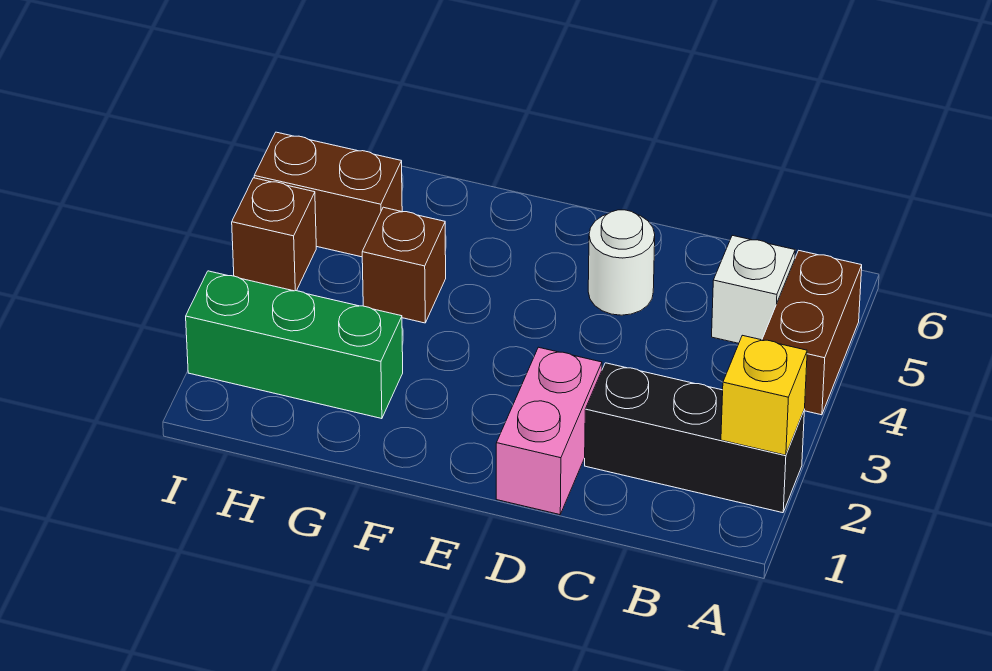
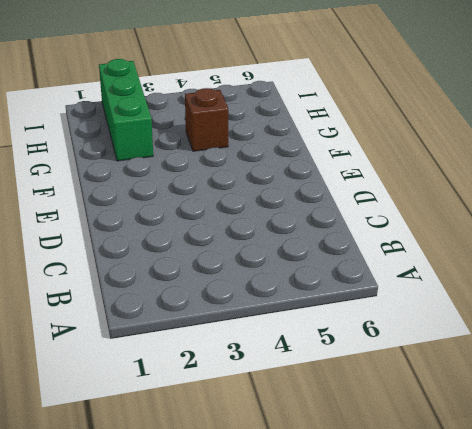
none -> black brick A2:C2 level 1
none -> brown brick A4:A5 level 1

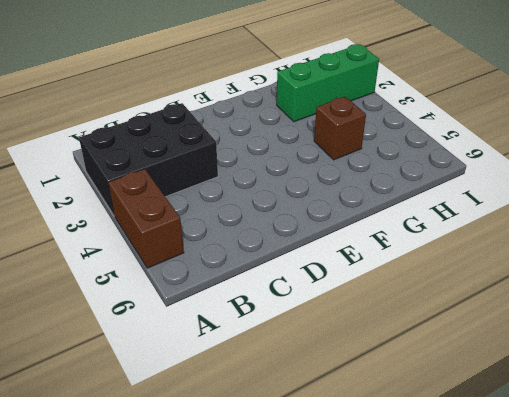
black brick A2:C3 level 1 -> black brick A2:C2 level 1
none -> white brick B5 level 1
none -> pink brick D1:D2 level 1

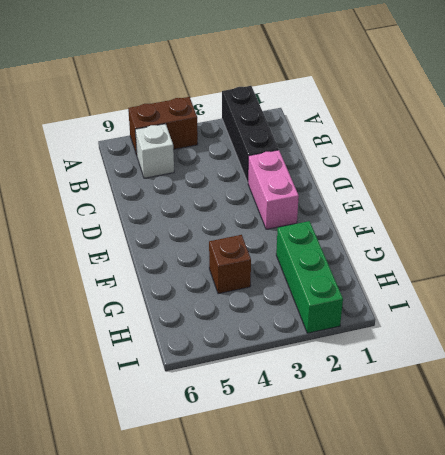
pink brick D2:E2 level 1 -> pink brick D1:D2 level 1
none -> white round brick D5 level 1
none -> brown brick H5:I5 level 1

